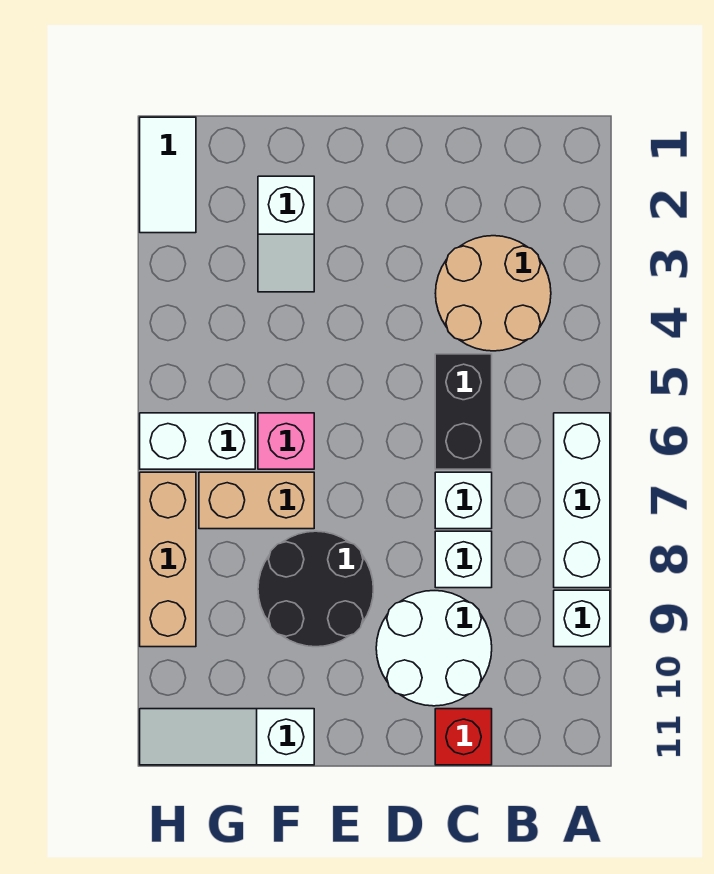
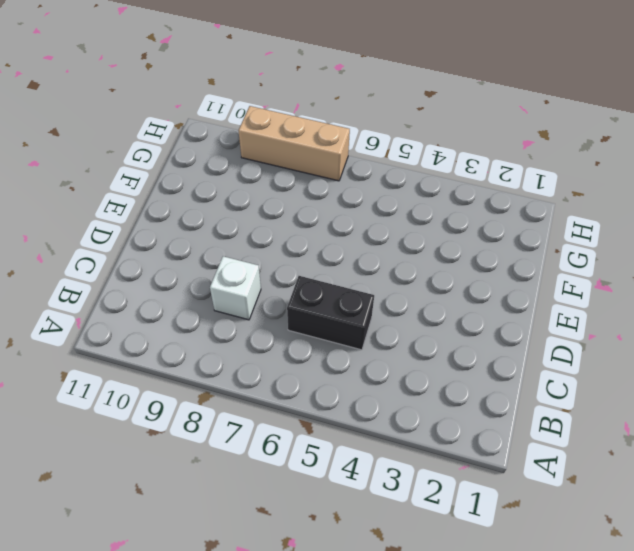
none -> white brick A6:A8 level 1
none -> white brick A9 level 1
none -> tan round brick B3:C4 level 1

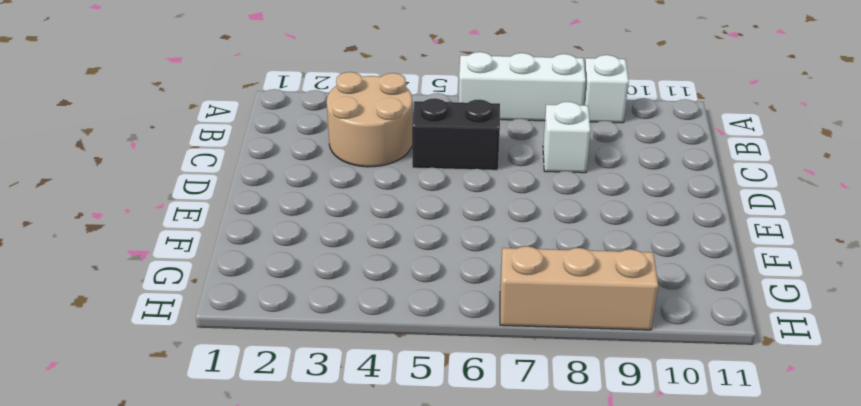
none -> white brick C7 level 1
none -> white round brick C9:D10 level 1
none -> red brick C11 level 1

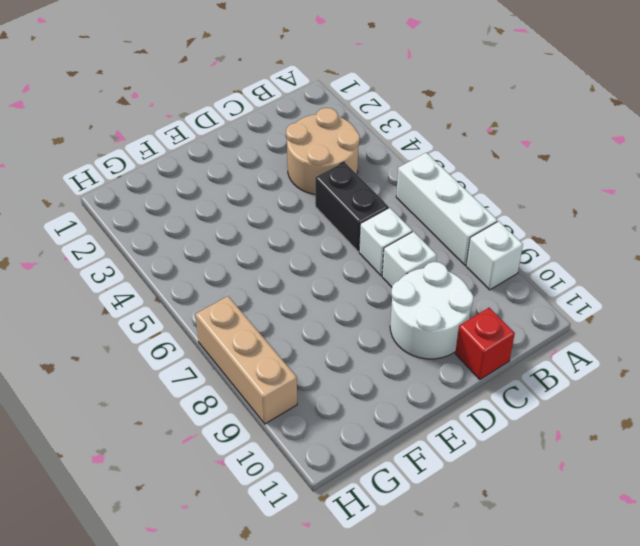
none -> black round brick E8:F9 level 1
none -> white slope F2:F3 level 1 top 2
none -> pink brick F6 level 1

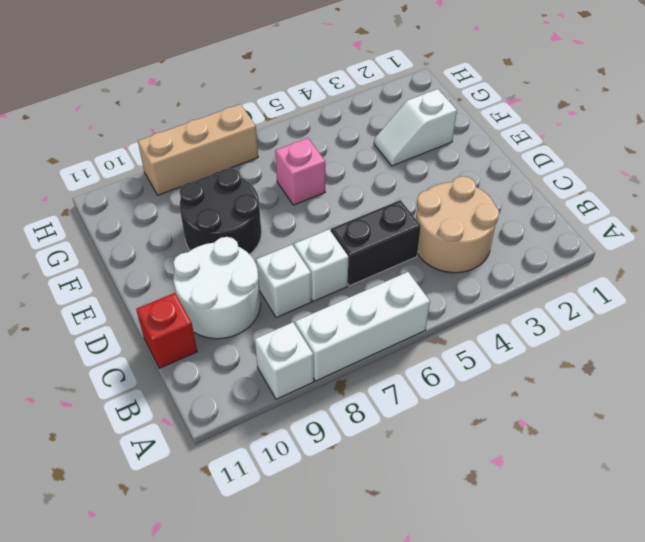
none -> tan brick F7:G7 level 1
none -> white slope F11:H11 level 1 top F
none -> white brick G6:H6 level 1

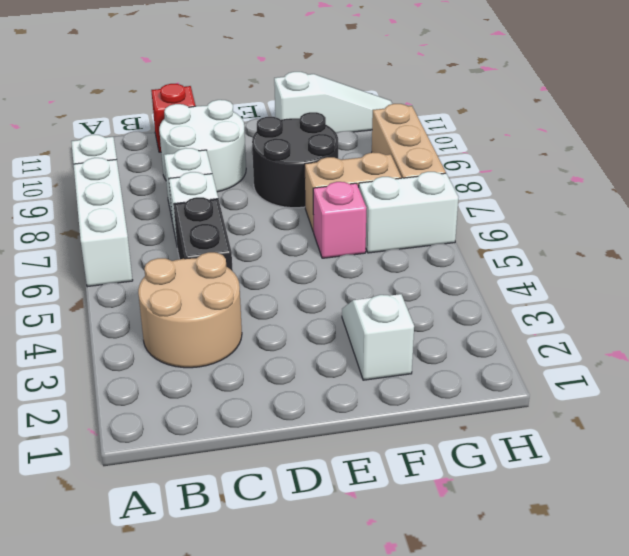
none -> white tile H1:H2 level 1

